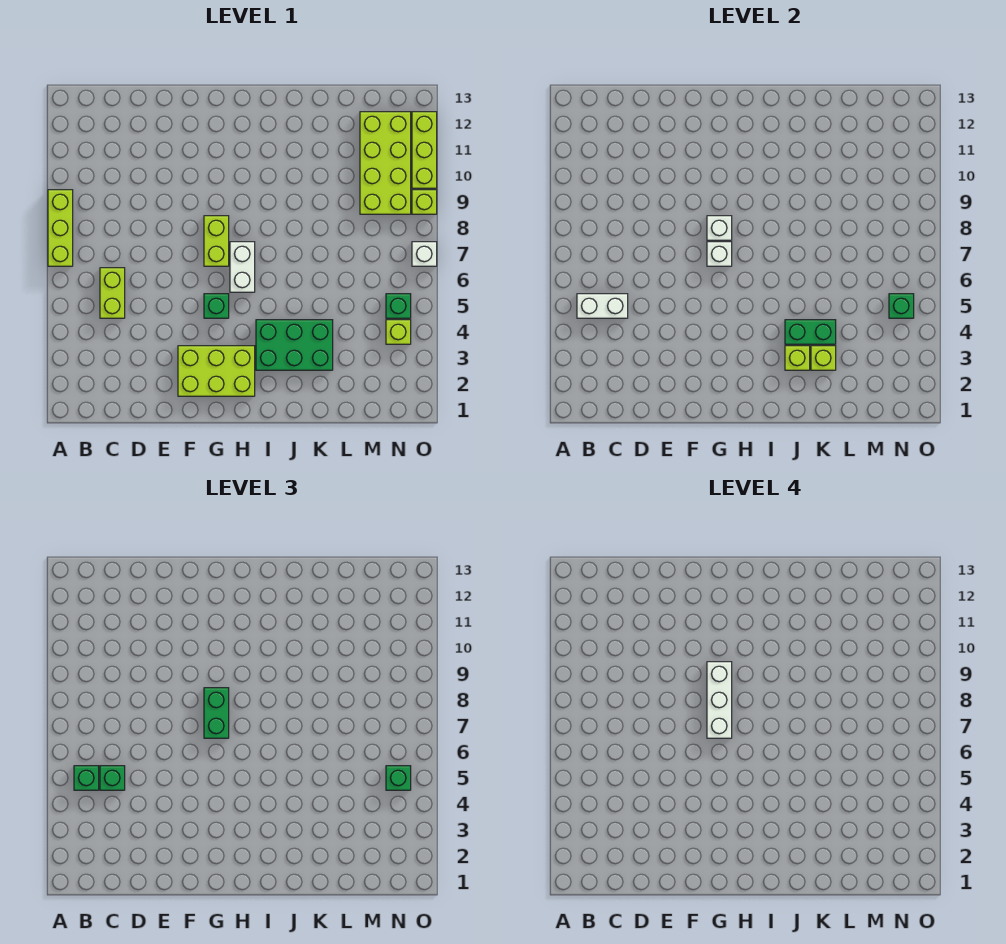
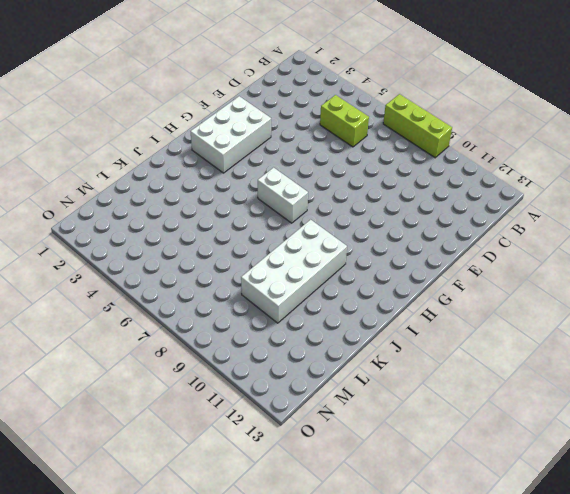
white brick F2:H3 level 1 -> lime brick F2:H3 level 1
white brick I9:L10 level 1 -> none
none -> green brick G5 level 1
none -> lime brick G7:G8 level 1
none -> green brick I3:K4 level 1

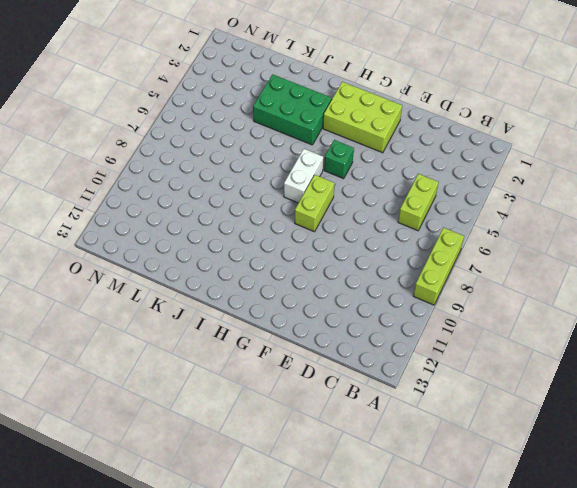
none -> lime brick M9:N12 level 1
none -> lime brick N4 level 1
none -> green brick N5 level 1

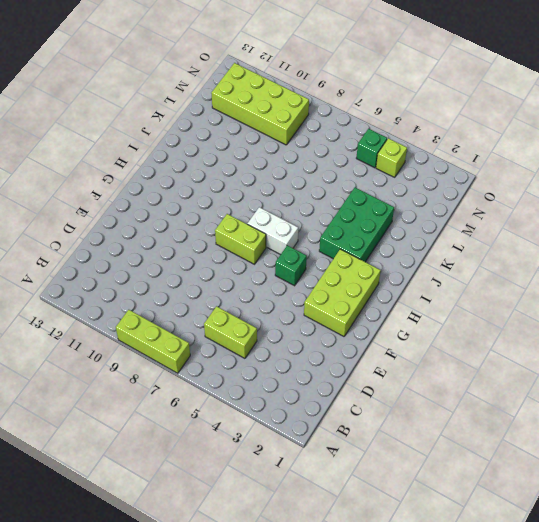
none -> white brick O7 level 1
none -> lime brick O9 level 1
none -> lime brick O10:O12 level 1

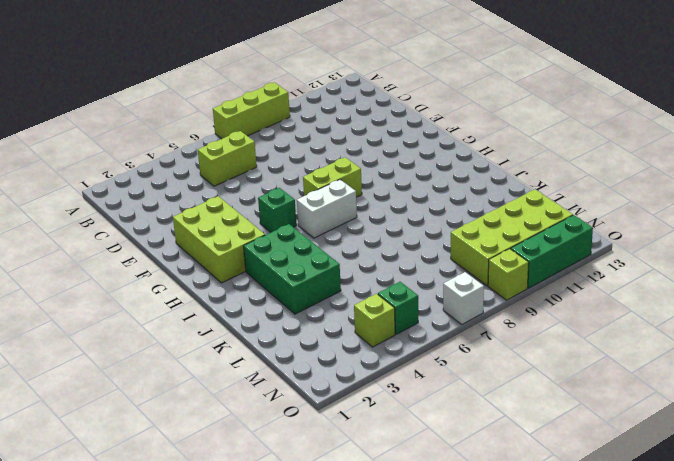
green brick O10:O12 level 1 -> lime brick O10:O12 level 1
none -> white brick B5:C5 level 2
none -> white brick G7 level 2
none -> white brick G8 level 2

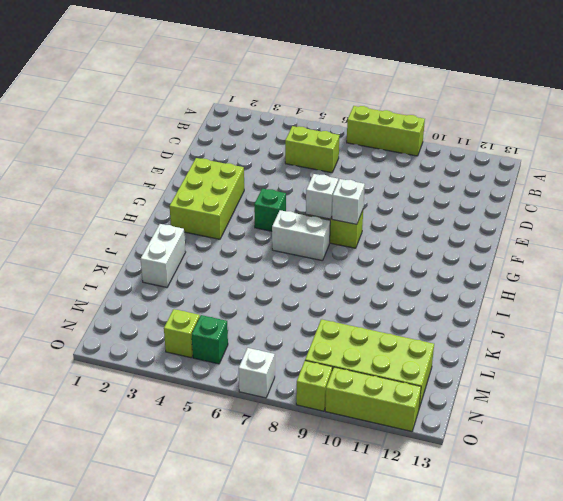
white brick J2:K2 level 1 -> white brick B5:C5 level 2
none -> green brick I3:K4 level 1
none -> lime brick J3 level 2
none -> green brick J4:K4 level 2

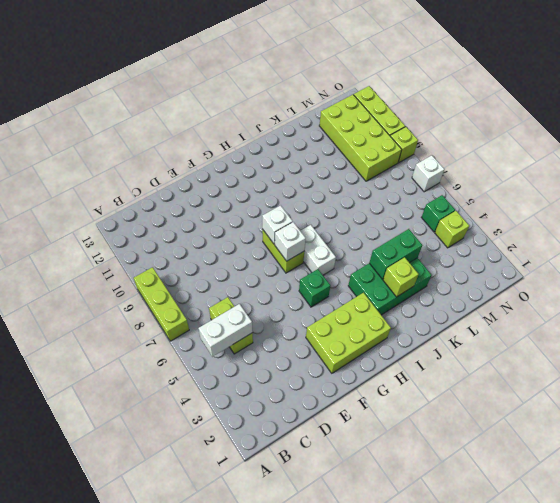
none -> lime brick K3 level 2
none -> green brick N5 level 2
none -> green brick B5 level 3

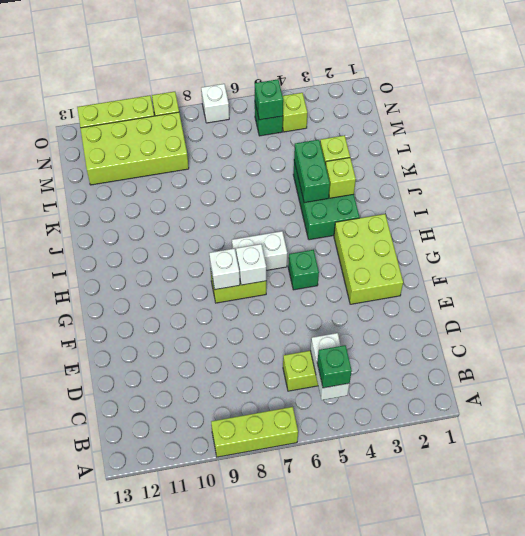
none -> green brick C5 level 3
none -> green brick G7:G8 level 3
none -> green brick N5 level 3

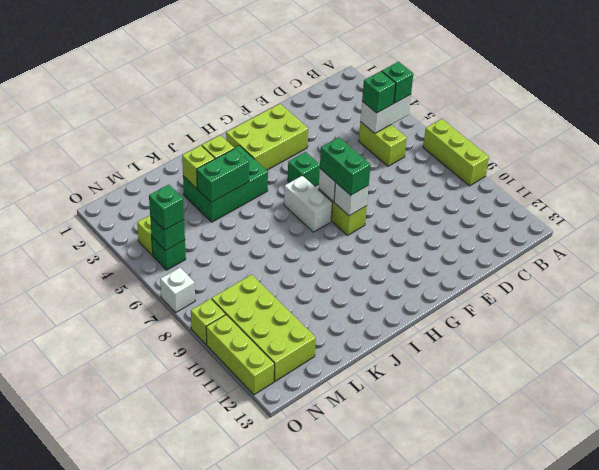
none -> white brick G7:G9 level 4

